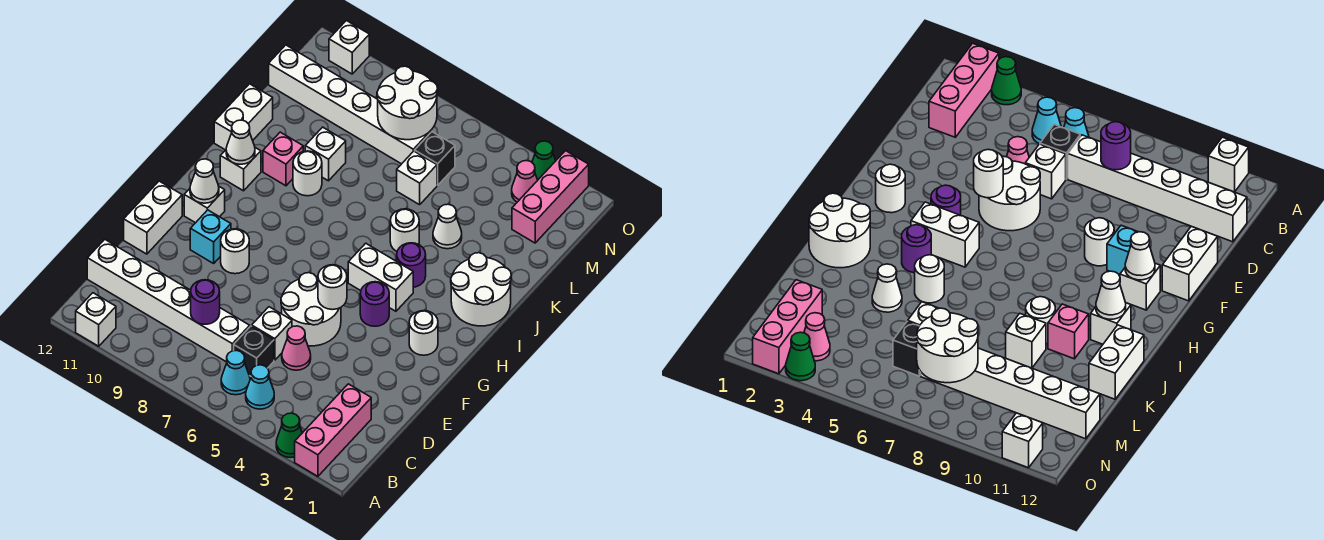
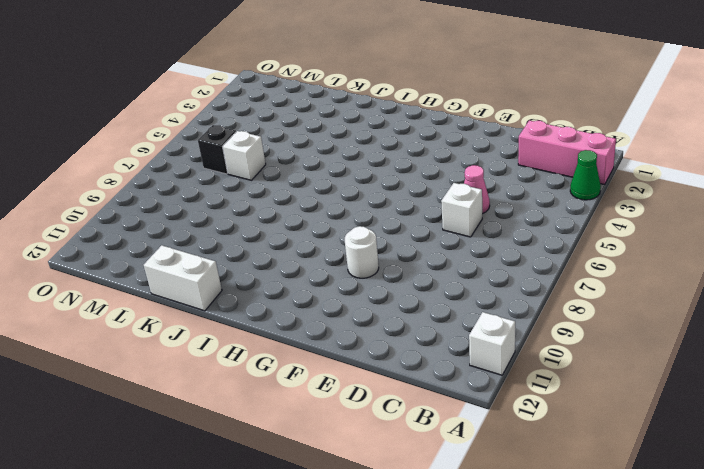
none -> cyan cone B5 level 1
none -> cyan cone B6 level 1
none -> black brick C6 level 1
none -> white brick C7:C12 level 1

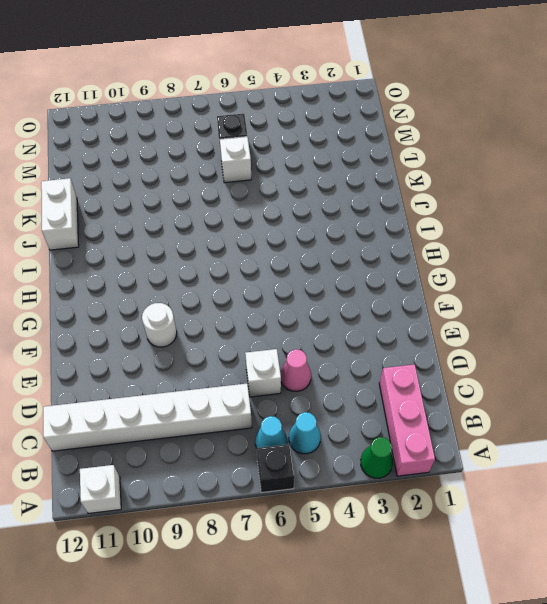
black brick A6 level 1 -> black brick C6 level 1
none -> white round brick E5:F6 level 1
none -> white brick E12:F12 level 1
none -> cyan brick F10 level 1
none -> white round brick G2 level 1

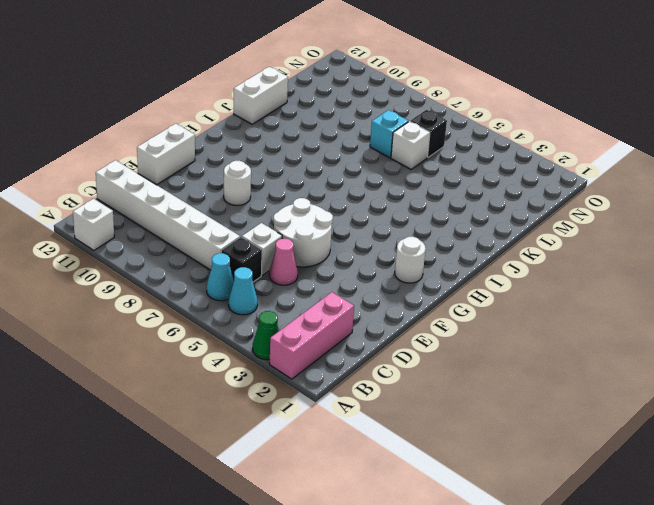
cyan brick L7 level 1 -> cyan brick F10 level 1
none -> purple round brick G4 level 1
none -> white brick G11 level 1
none -> white brick H4:H5 level 1
none -> white round brick I1:J2 level 1

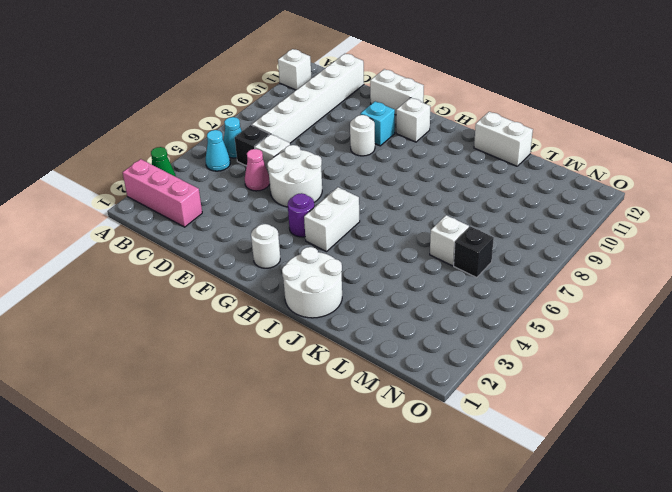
none -> purple round brick I4 level 1
none -> white brick I11 level 1
none -> white round brick J5 level 1
none -> white round brick J9 level 1

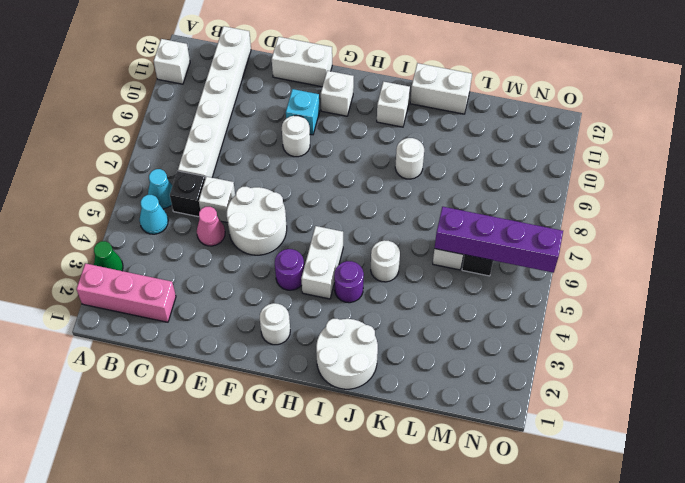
purple brick L6:O6 level 2 -> none
none -> pink brick J10 level 1
none -> white cone K4 level 1
none -> white brick K9 level 1
none -> pink brick M2:O2 level 1

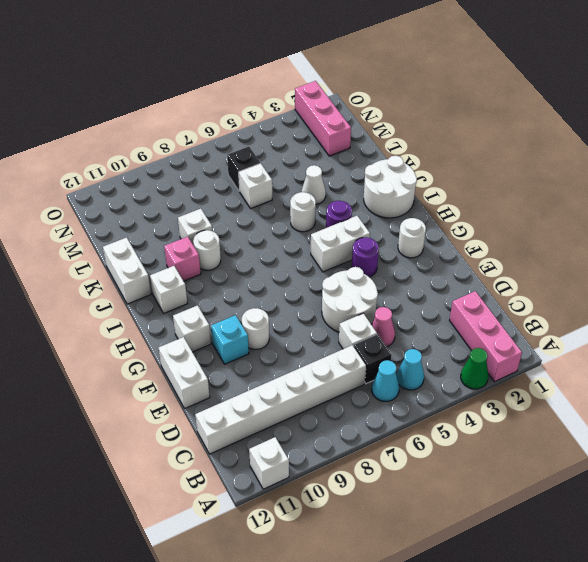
none -> white brick M7:M12 level 1
none -> pink cone N3 level 1
none -> green cone O3 level 1
none -> white brick O11 level 1

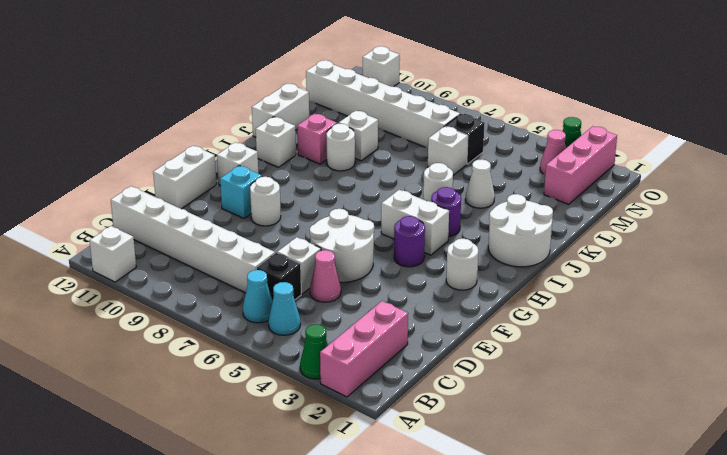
none -> purple round brick C8 level 2
none -> white round brick F5 level 2
none -> white cone G11 level 2
none -> white cone I11 level 2

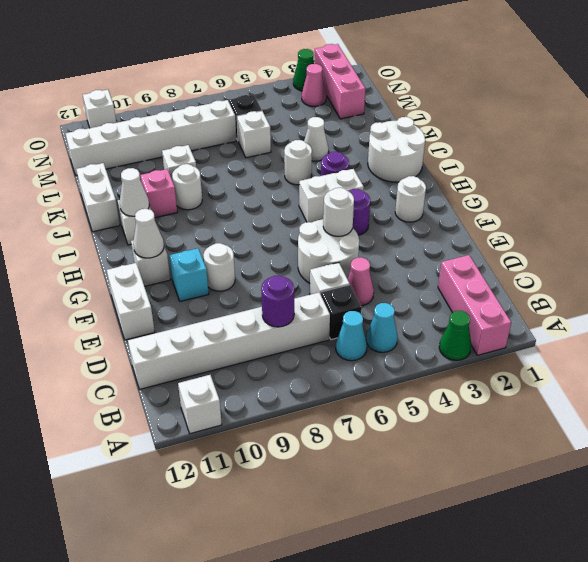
none -> white round brick M7:N8 level 2

